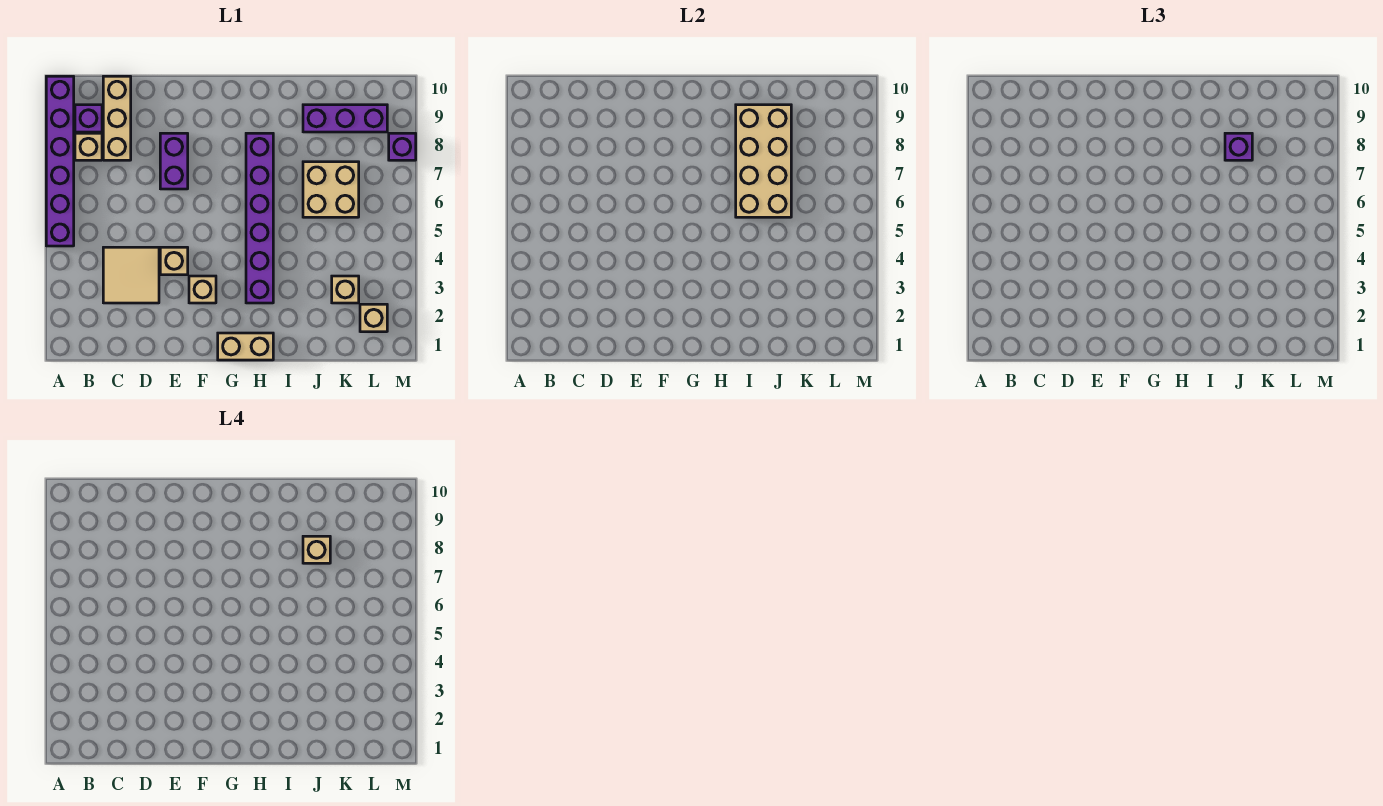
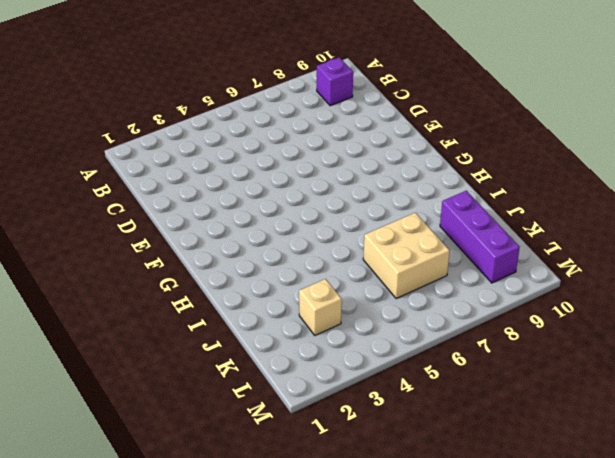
none -> purple brick A5:A10 level 1
none -> tan brick B8 level 1
none -> tan tile C3:D4 level 1

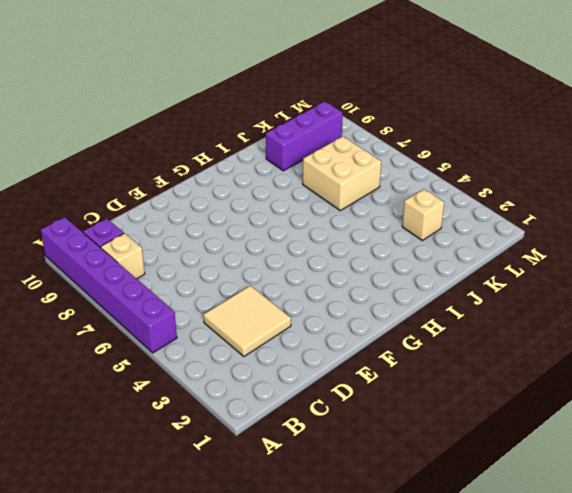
none -> tan brick C8:C10 level 1
none -> tan brick E4 level 1
none -> purple brick E7:E8 level 1

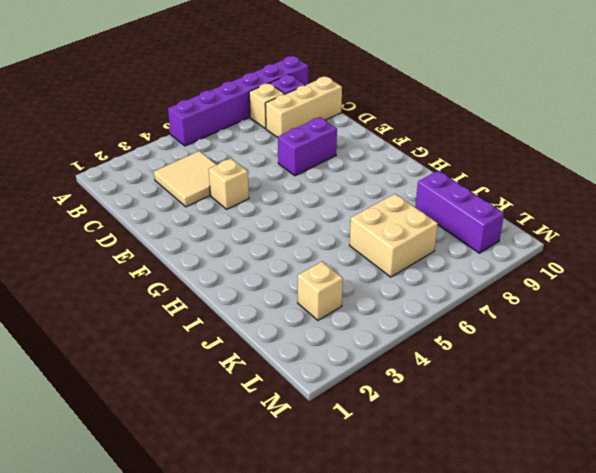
none -> tan brick F3 level 1
none -> tan brick G1:H1 level 1
none -> purple brick H3:H8 level 1

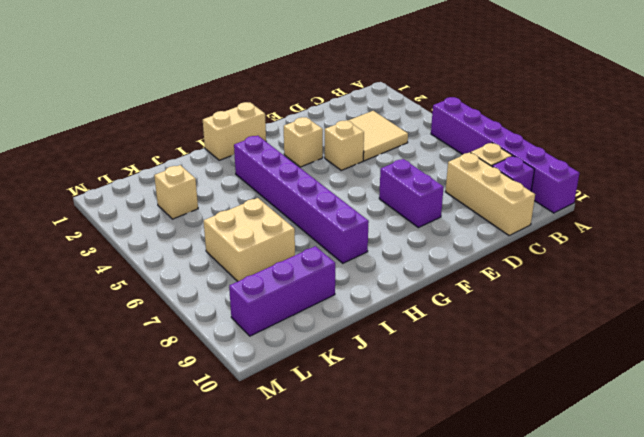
none -> tan brick L2 level 1
none -> purple brick M8 level 1
none -> tan brick I6:J9 level 2

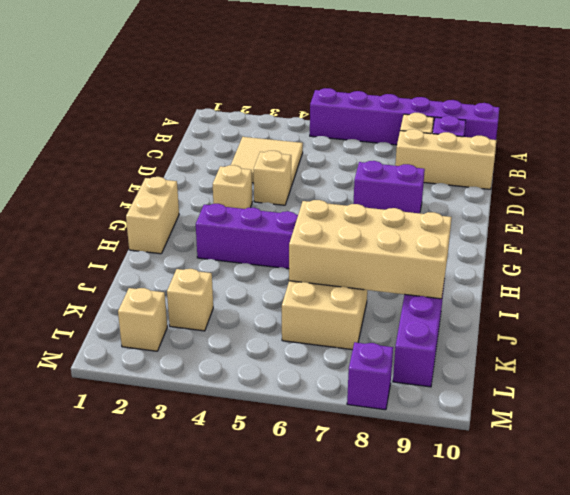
none -> purple brick J8 level 3
none -> tan brick J8 level 4

